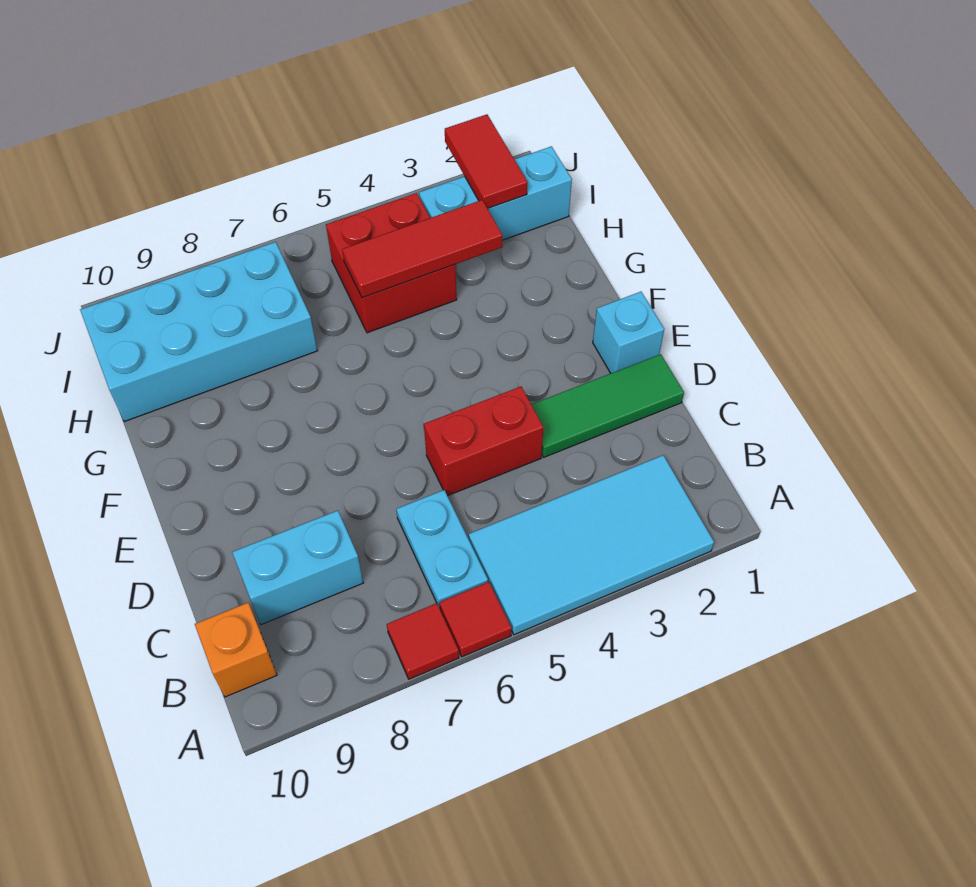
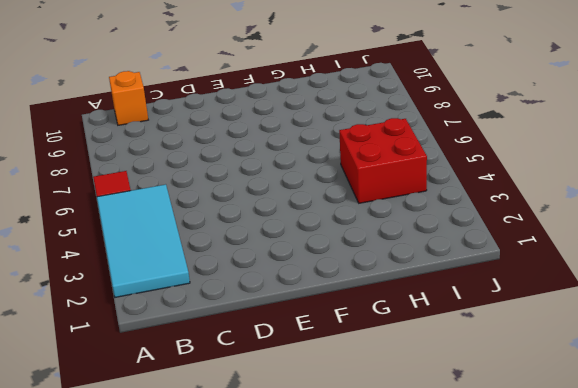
none -> red tile A7 level 1
none -> cyan plate B6:C6 level 1
none -> cyan brick C8:C9 level 1

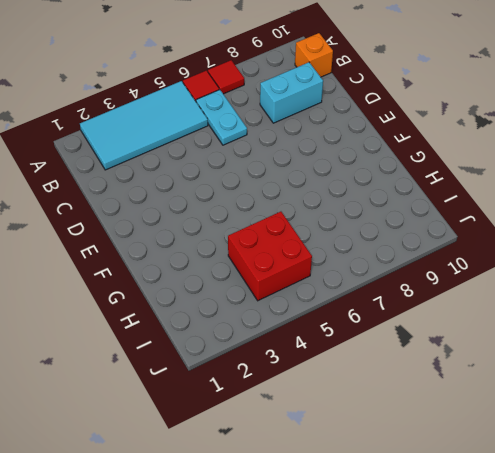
none -> green tile D1:D3 level 1
none -> red brick D4:D5 level 1
none -> cyan brick E1 level 1

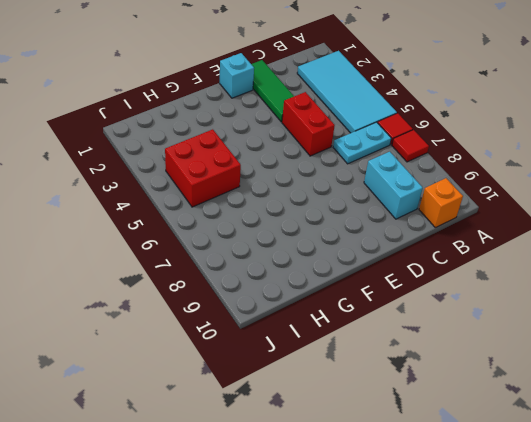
none -> cyan brick H7:I10 level 1
none -> cyan brick I1:I3 level 1
none -> red tile H3:H5 level 2

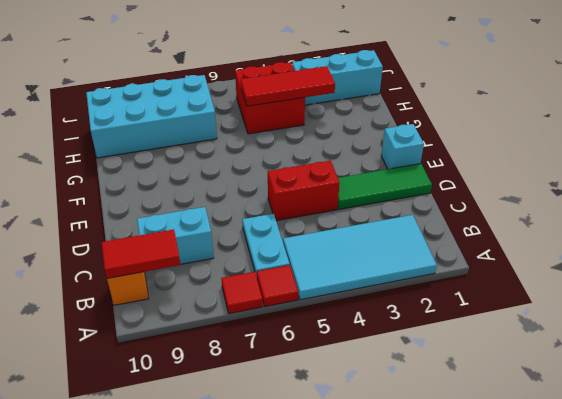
red tile B9:B10 level 2 -> red tile I2:J2 level 2

